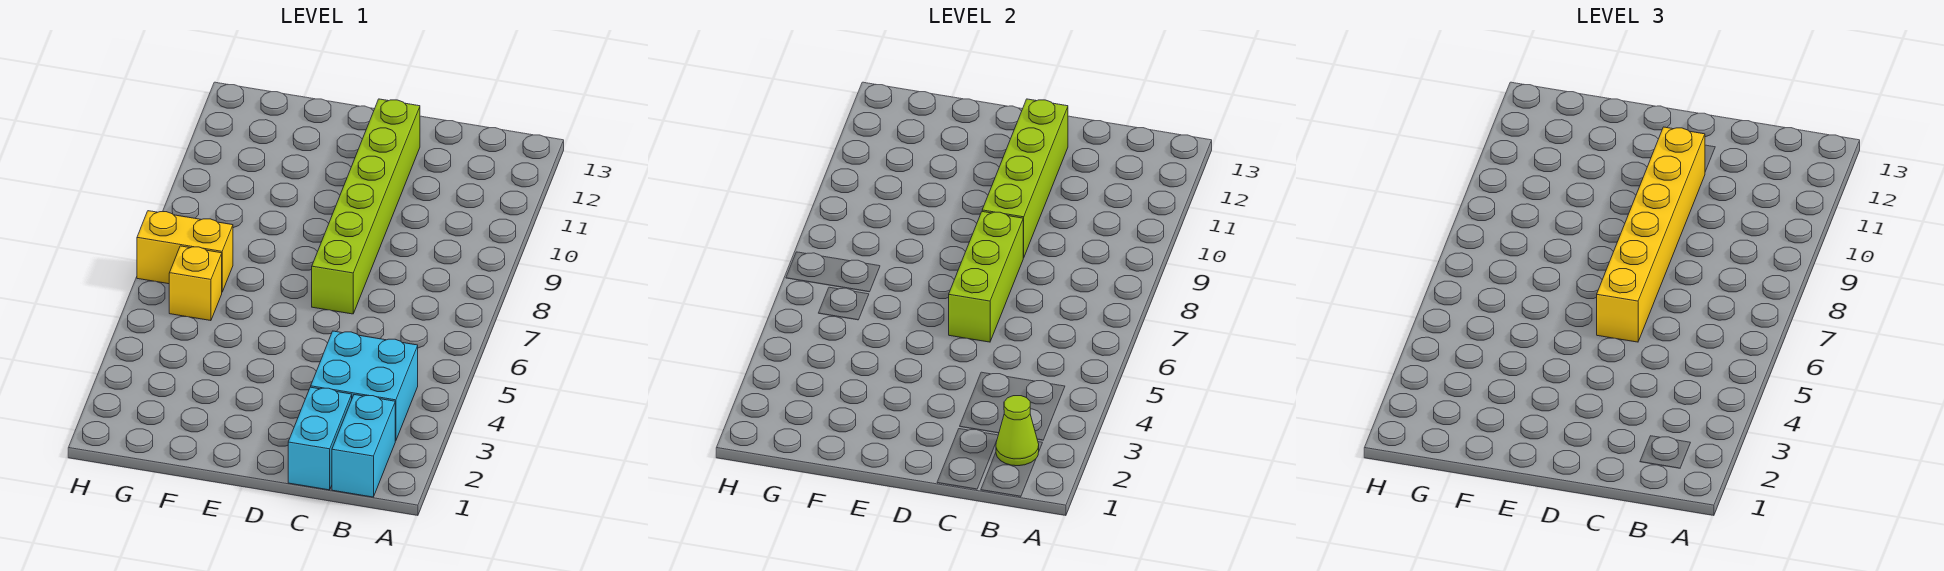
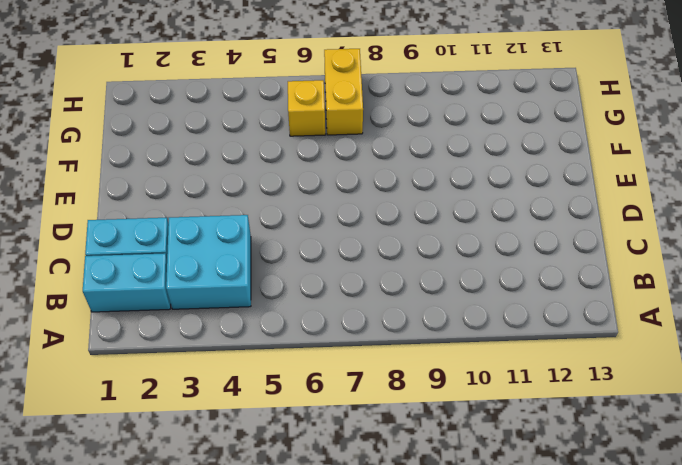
none -> lime brick D7:D12 level 1
none -> lime cone B2 level 2

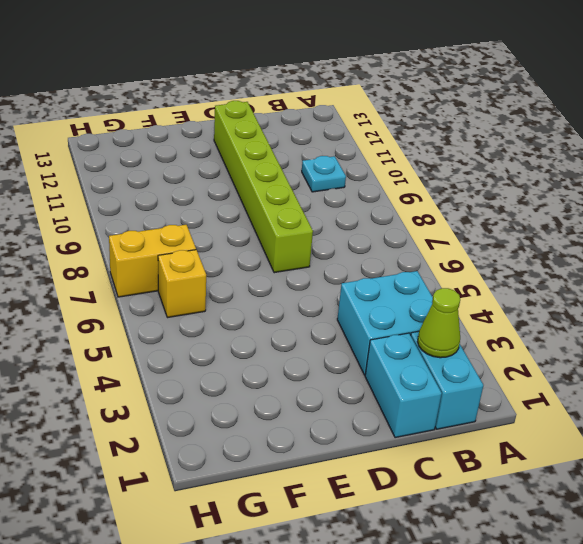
cyan plate B10 level 1 -> none
none -> lime brick D6:D8 level 2
none -> lime brick D9:D12 level 2

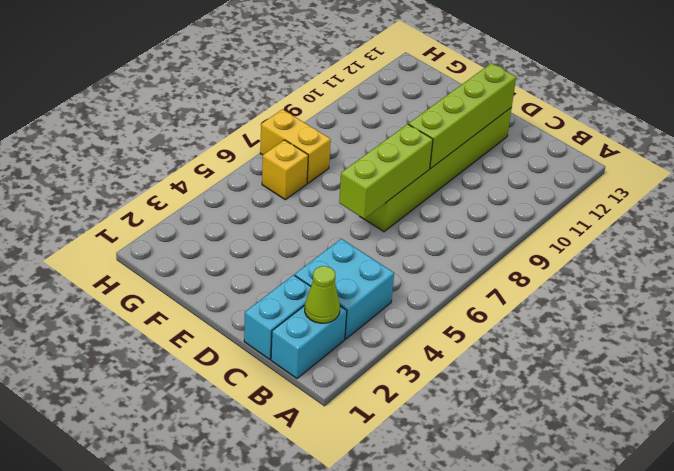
none -> yellow brick D6:D11 level 3

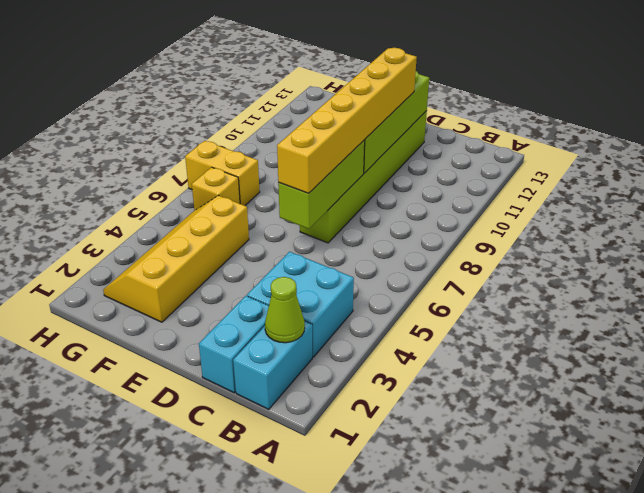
yellow slope F2:G5 level 1 top F -> none

